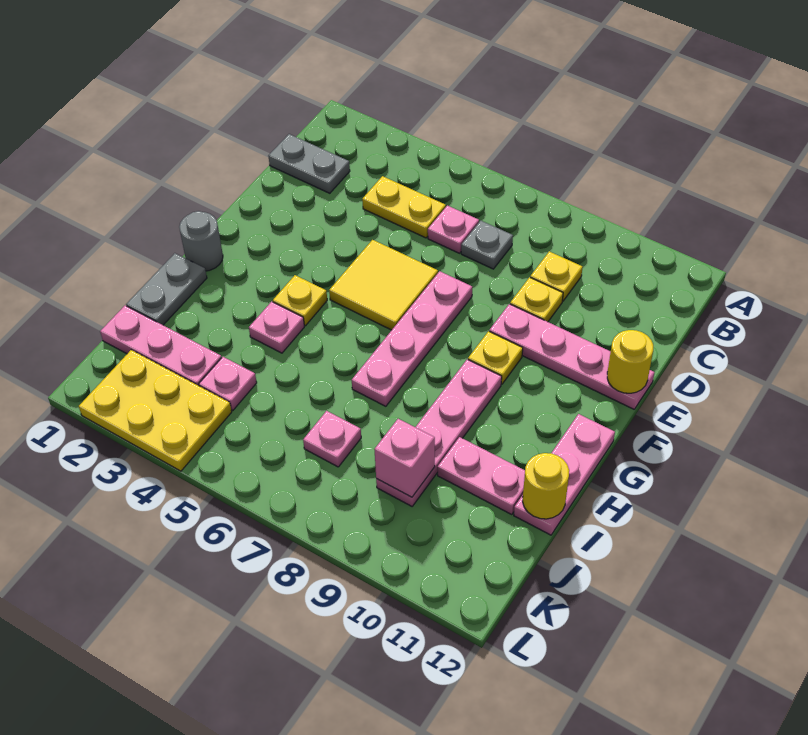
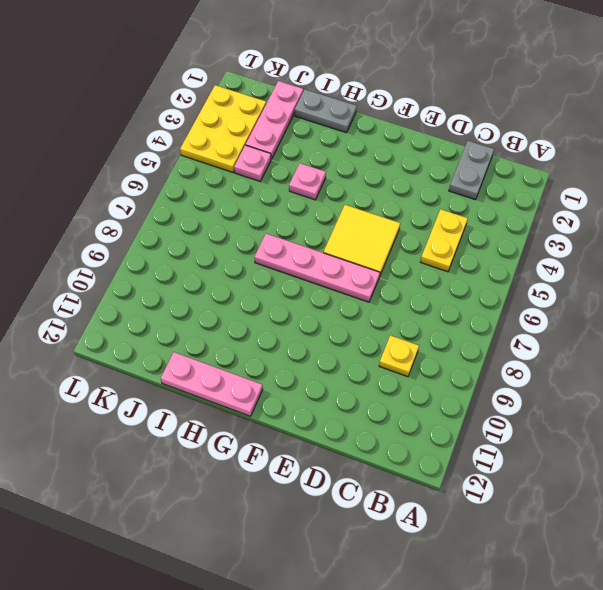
none -> pink plate C6 level 1
none -> grey plate C7 level 1
none -> yellow plate D9 level 1

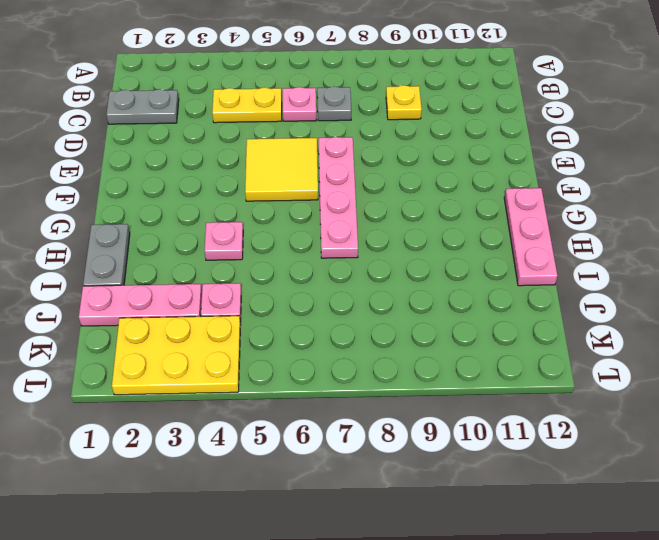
none -> yellow plate D9 level 1
none -> pink plate E9:E12 level 1
none -> yellow plate F9 level 1

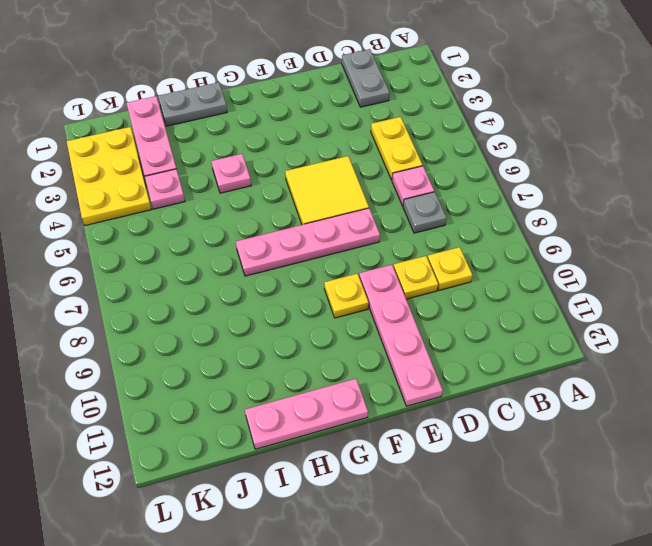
none -> grey round brick G1 level 1
none -> yellow plate G4 level 1
none -> pink plate G9:J9 level 1

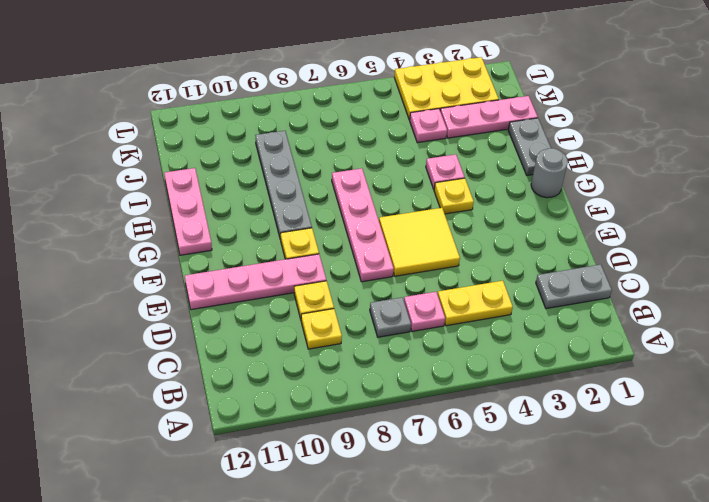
grey plate G9:J9 level 1 -> pink plate G9:J9 level 1
none -> pink plate I10:I11 level 1
none -> pink plate J7 level 1
none -> yellow round brick E12 level 2

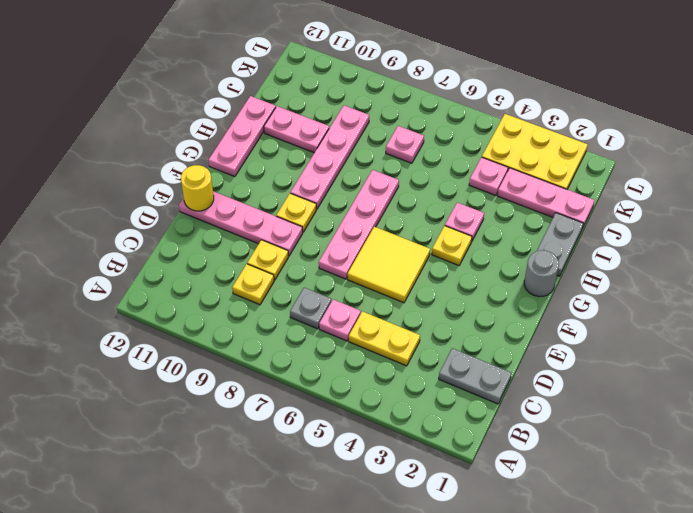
none -> yellow round brick I12 level 2
none -> pink brick J9 level 2

